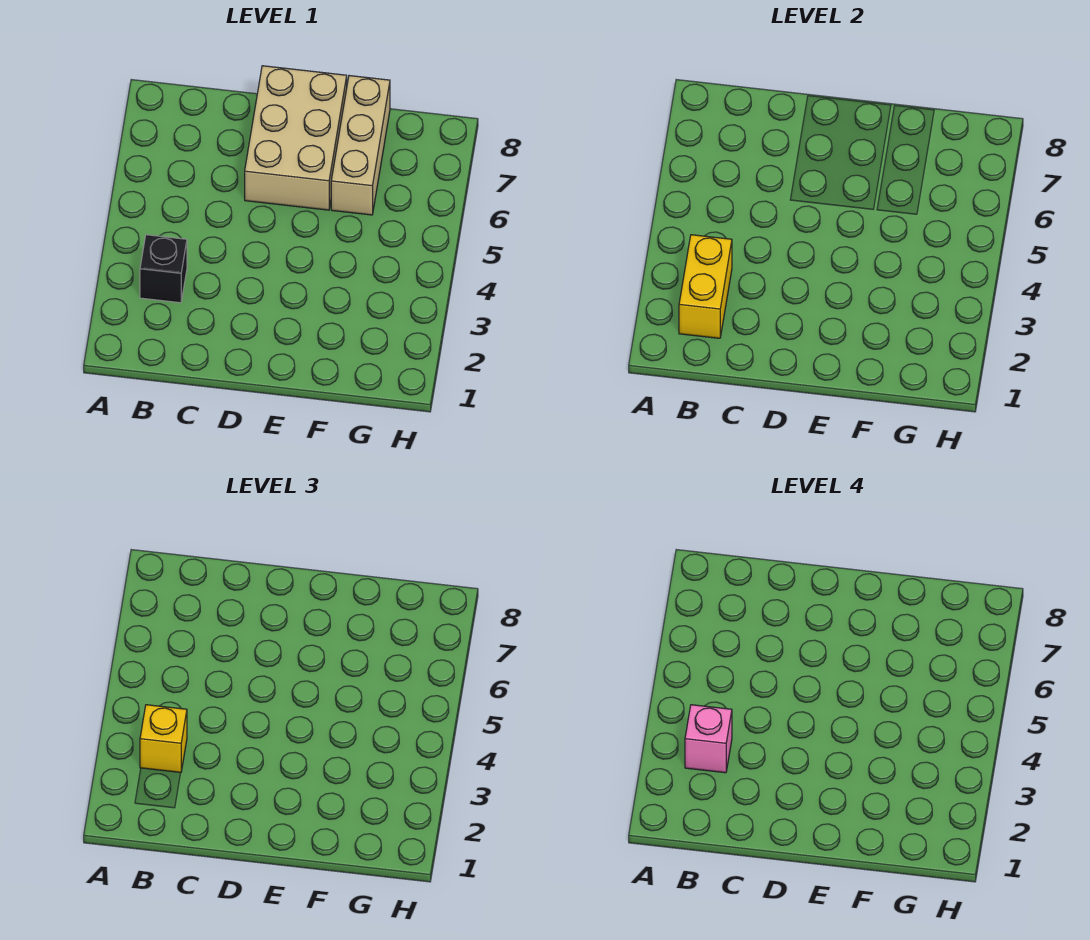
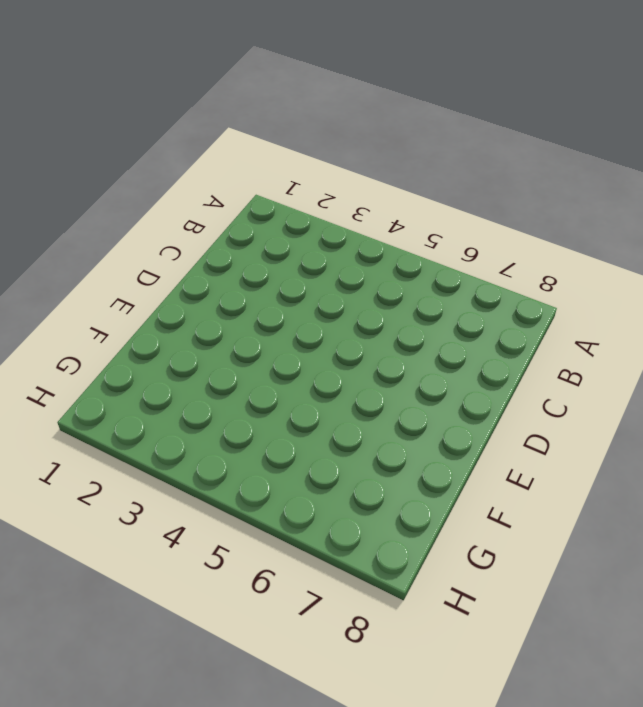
none -> black brick B3 level 1
none -> tan brick D6:E8 level 1

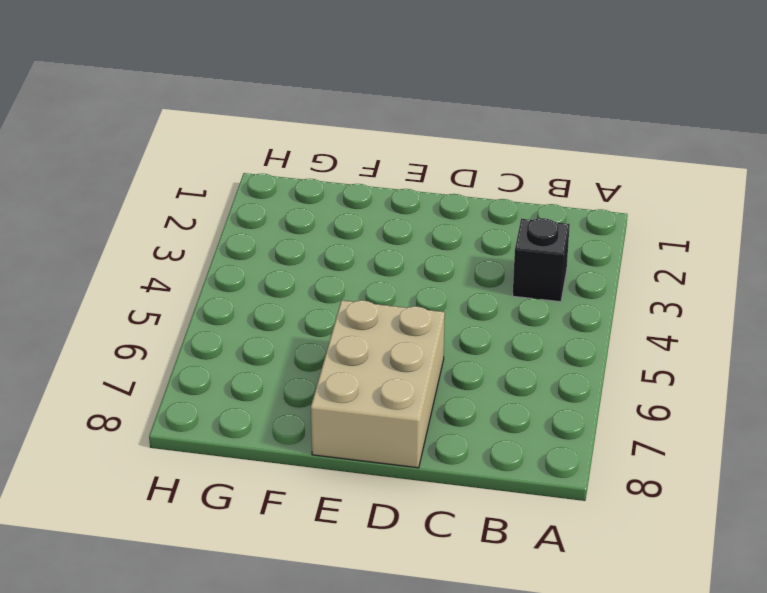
none -> tan brick F6:F8 level 1
none -> yellow brick B2:B3 level 2

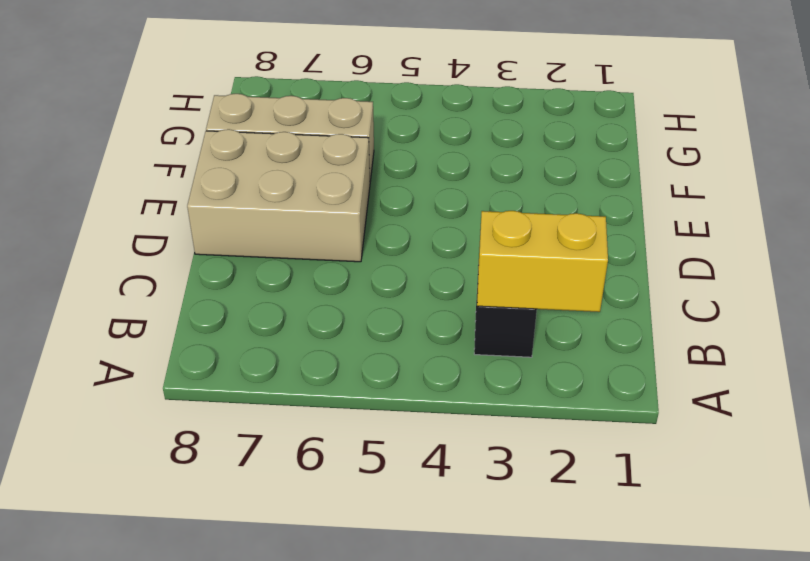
none -> yellow brick B3 level 3
none -> pink brick B3 level 4

